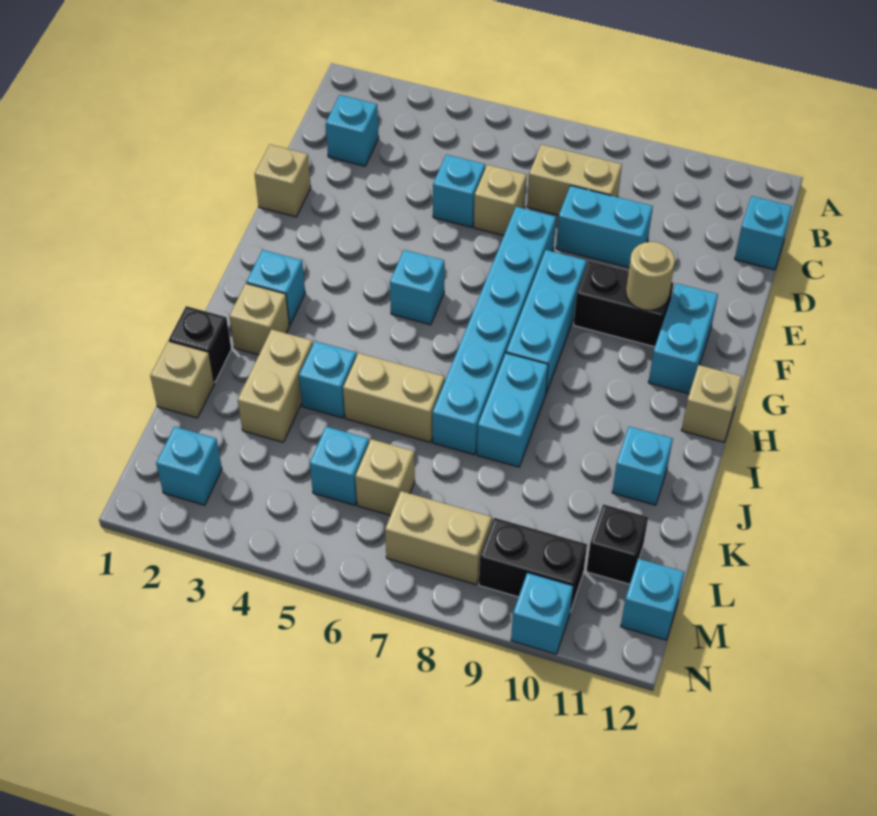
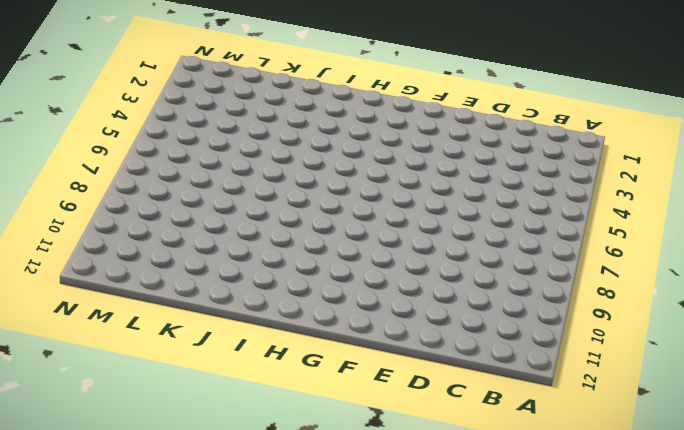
none -> cyan brick C2 level 1
none -> tan brick C7:C8 level 1
none -> cyan brick C12 level 1
none -> cyan brick D5 level 1

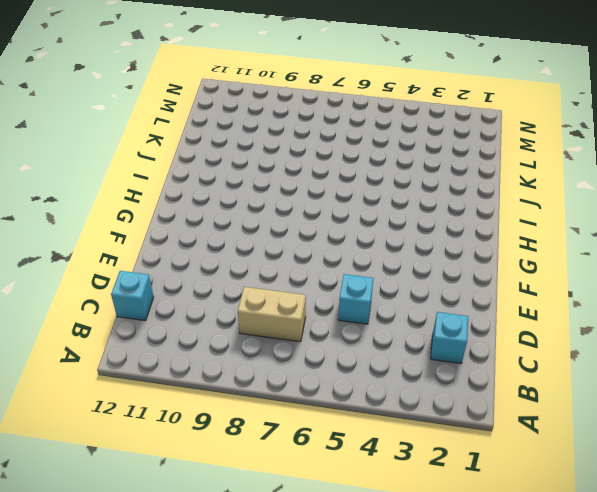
none -> tan brick D6 level 1
none -> cyan brick D8:D9 level 1
none -> tan brick E1 level 1
none -> cyan brick E7:J7 level 1

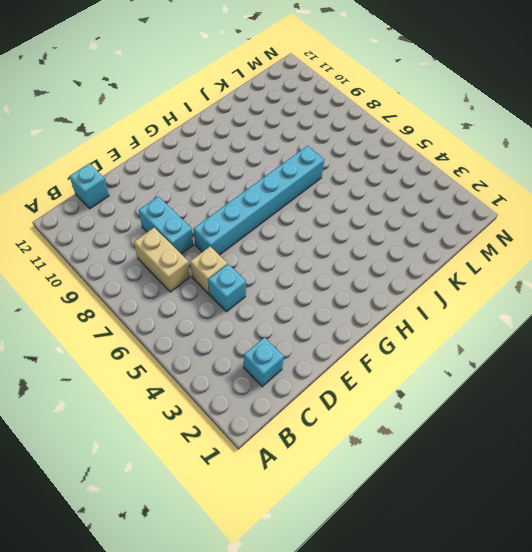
none -> tan brick E1 level 1
none -> cyan brick F8:H8 level 1
none -> black brick F9:F10 level 1
none -> cyan brick F11:G11 level 1

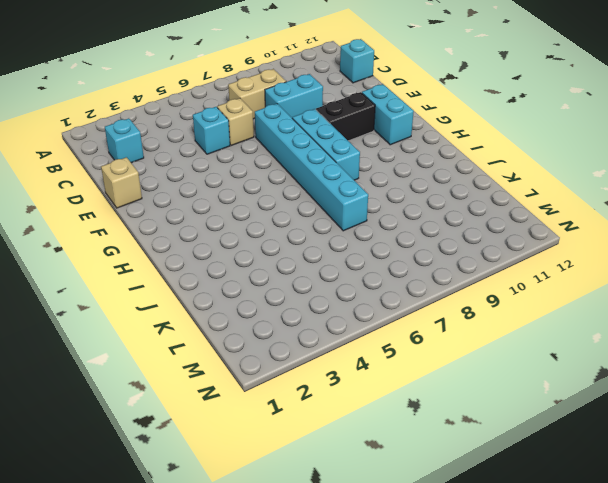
none -> cyan brick G5 level 1
none -> cyan brick H2 level 1
none -> tan brick H12 level 1
none -> tan brick I2 level 1

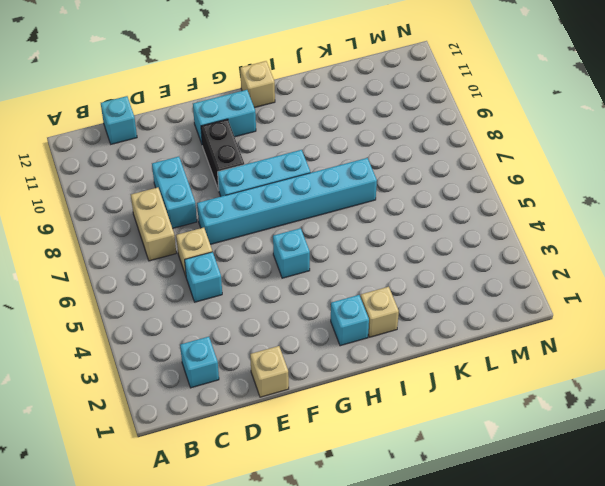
none -> cyan brick I8:J8 level 1
none -> black brick J1 level 1
none -> tan brick J3:K3 level 1
none -> cyan brick J4 level 1

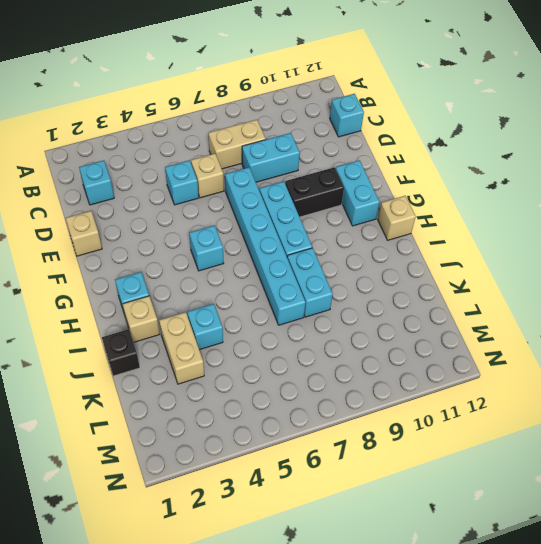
none -> tan brick J5:J6 level 1
none -> cyan brick J11 level 1
none -> tan brick K1 level 1
none -> cyan brick L5 level 1

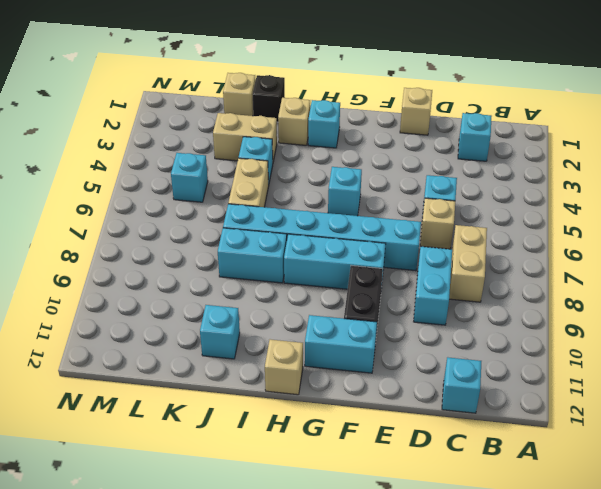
none -> tan brick L6 level 1
none -> black brick L11 level 1
none -> cyan brick M2 level 1
none -> tan brick M7:M8 level 1

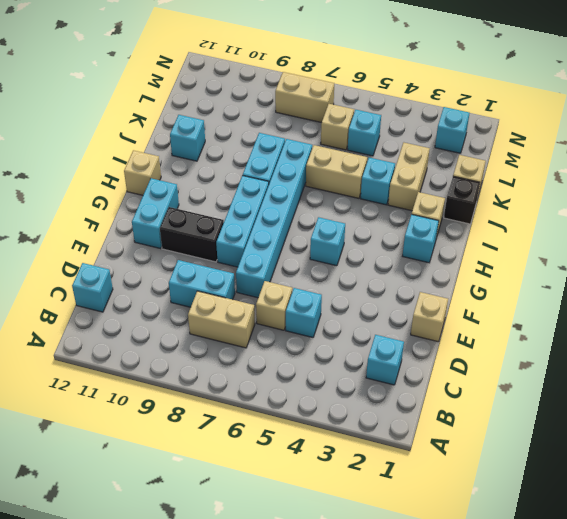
none -> black brick L11 level 1
none -> black brick M9:M10 level 1
none -> cyan brick M12 level 1
none -> cyan brick N10 level 1

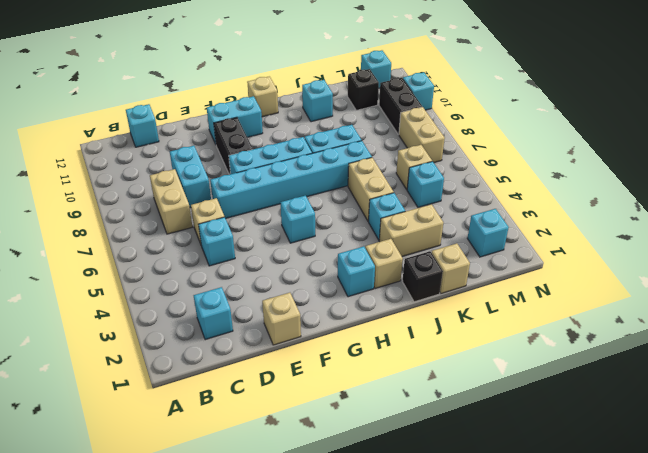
none -> tan round brick F10 level 2

